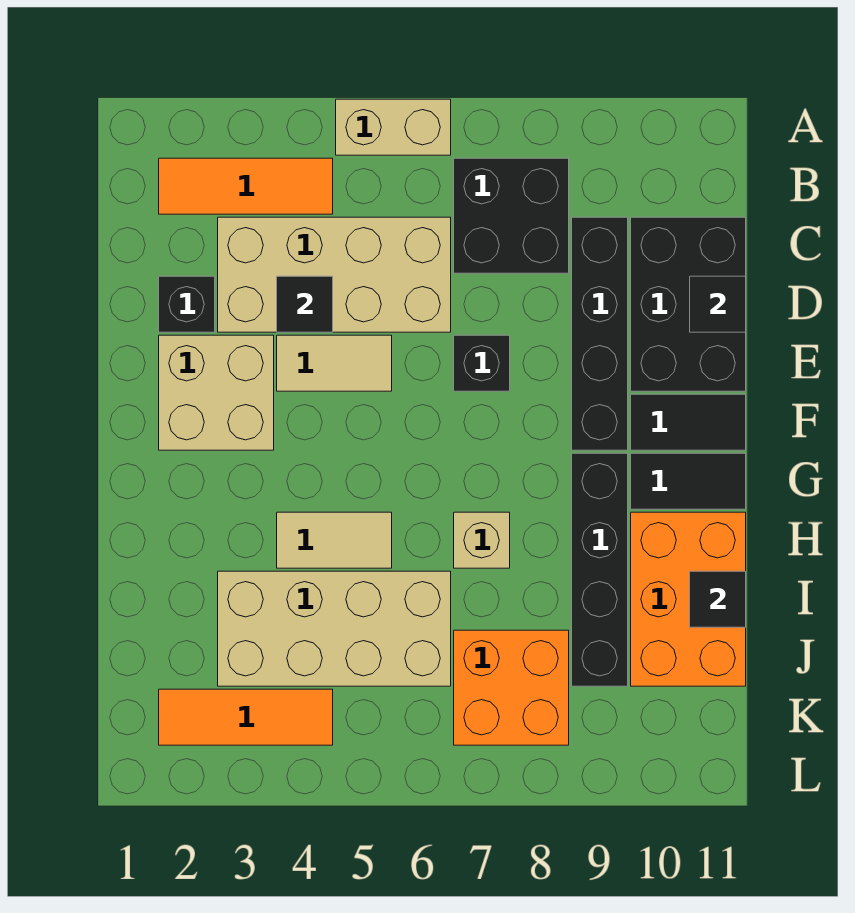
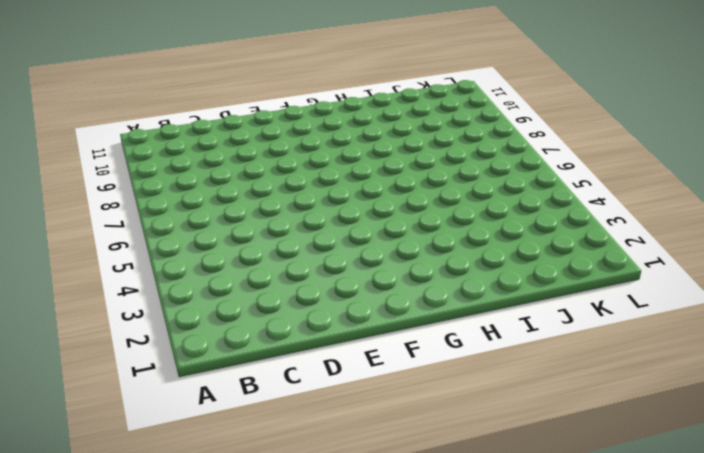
none -> tan brick A5:A6 level 1
none -> orange tile B2:B4 level 1
none -> black brick B7:C8 level 1

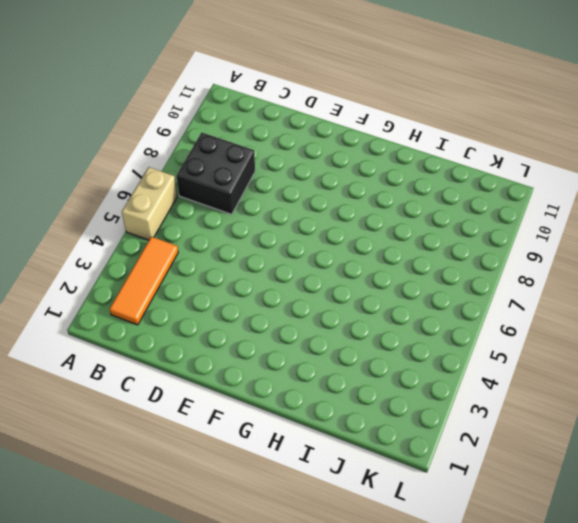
none -> tan brick C3:D6 level 1
none -> black brick C9:F9 level 1
none -> black brick C10:E11 level 1

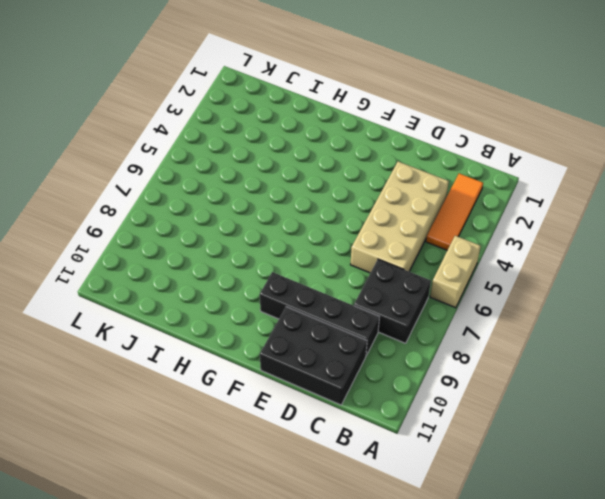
none -> black brick D2 level 1
none -> tan brick E2:F3 level 1
none -> tan tile E4:E5 level 1

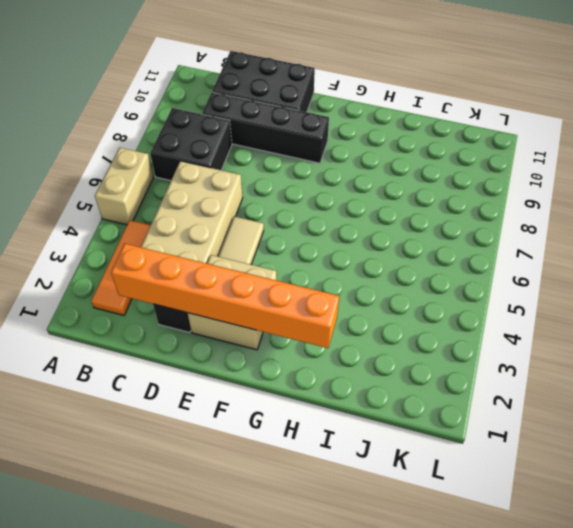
orange brick C2:H2 level 2 -> none
none -> black brick E7 level 1
none -> black tile F10:F11 level 1
none -> black brick G9:J9 level 1

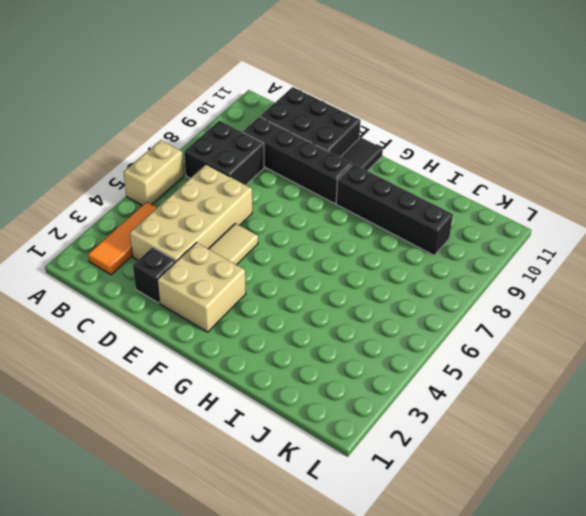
none -> black brick E7 level 1
none -> black tile G10:G11 level 1
none -> tan tile H4:H5 level 1

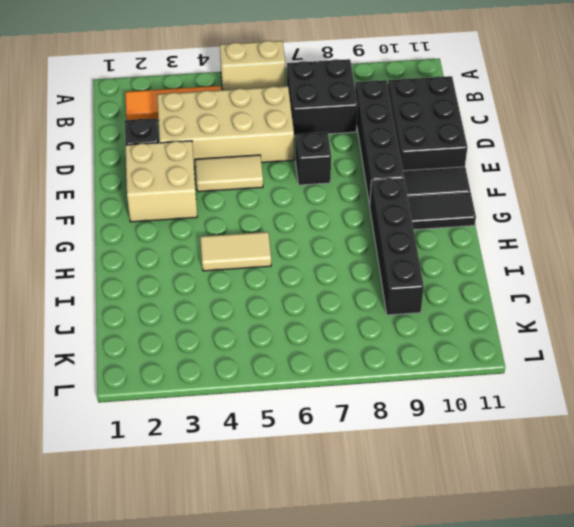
none -> tan brick H7 level 1
none -> orange brick H10:J11 level 1
none -> tan brick I3:J6 level 1

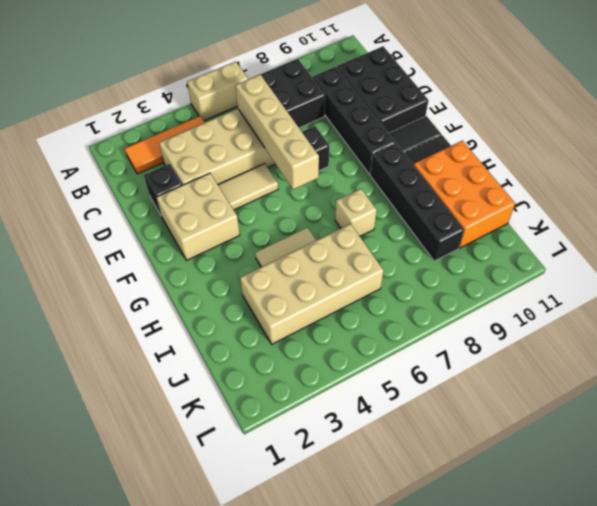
tan brick C6:F6 level 2 -> none
none -> orange brick J7:K8 level 1
none -> orange tile K2:K4 level 1
none -> black tile D4 level 2

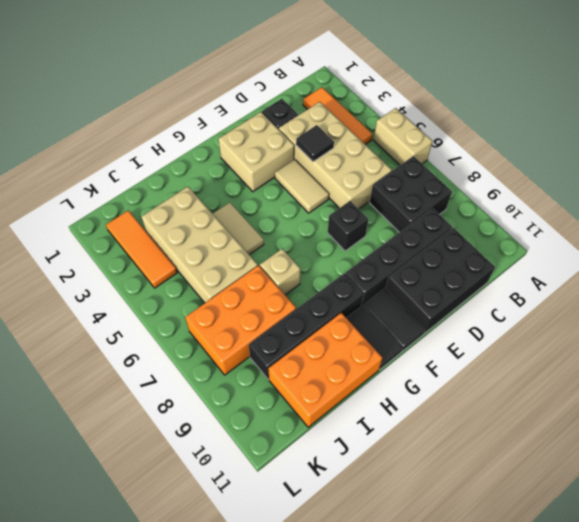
orange brick I7:K8 level 1 -> orange brick J7:K8 level 1
none -> black tile D11 level 2
none -> black tile I11 level 2

